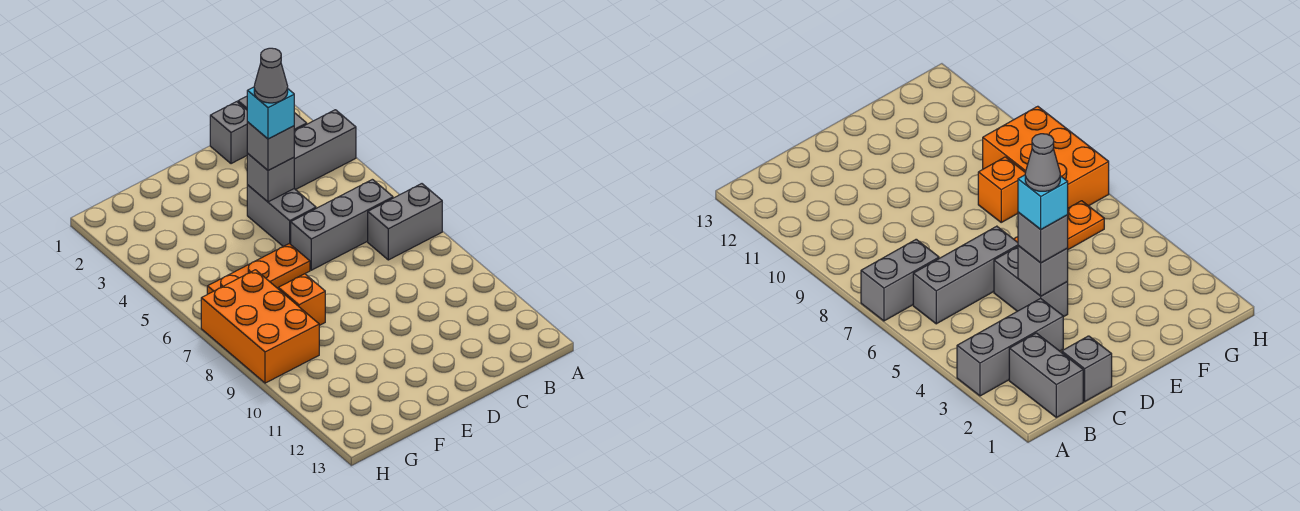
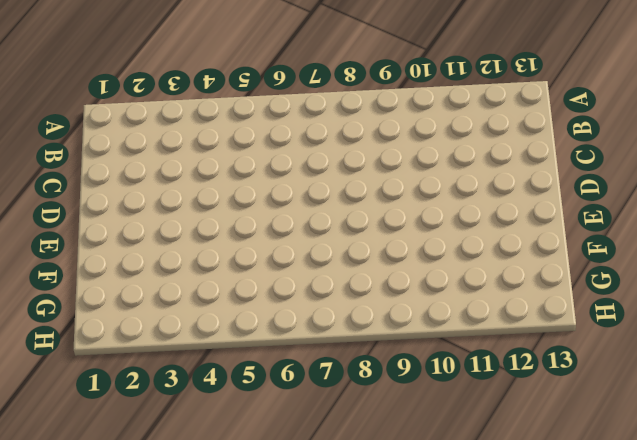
none -> grey brick A3:C3 level 1
none -> grey brick A7:B7 level 1
none -> grey brick B1:B2 level 1

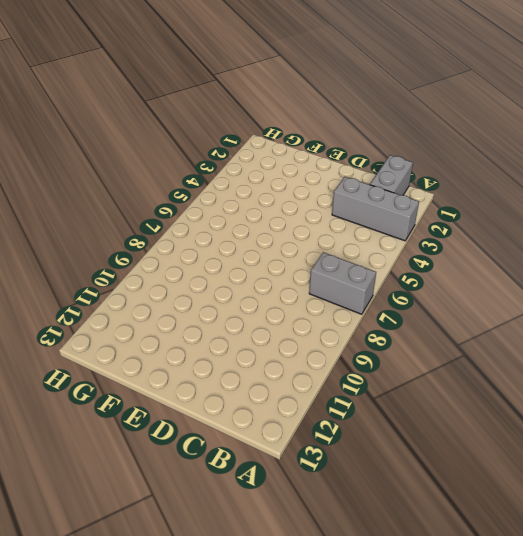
none -> grey brick B6:D6 level 1
none -> grey brick C1 level 1
none -> grey brick D4:D5 level 1

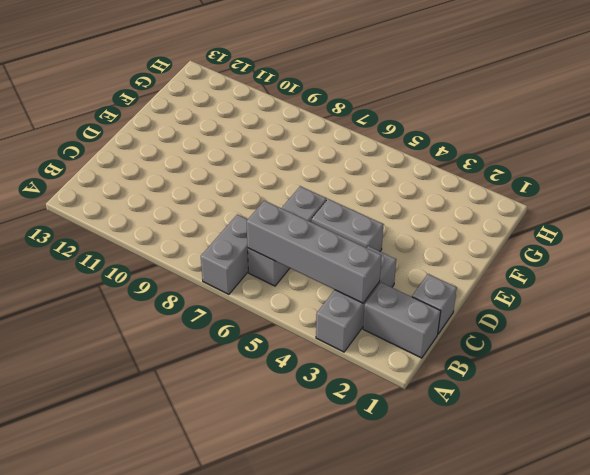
grey brick B3:B6 level 2 -> none
none -> orange plate E6:G6 level 1
none -> orange brick F8 level 1
none -> orange brick G7:H9 level 1

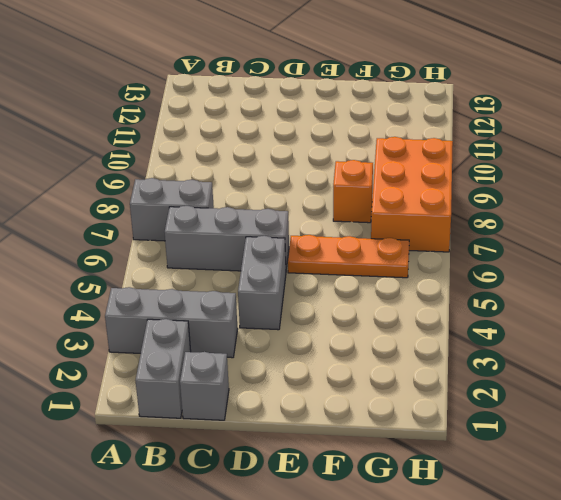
none -> grey brick D4 level 2
none -> grey brick D4 level 3
none -> cyan brick D4 level 4

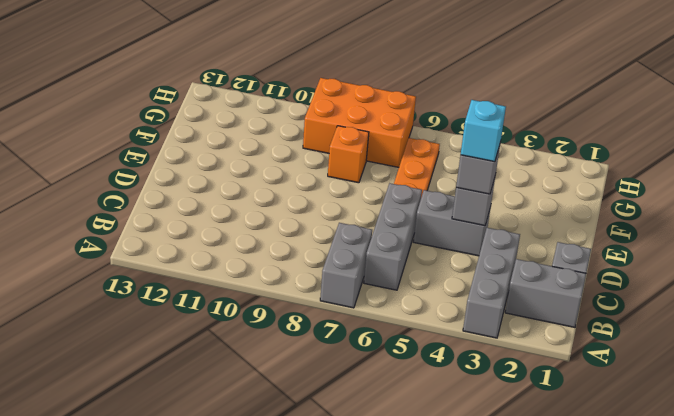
none -> grey cone D4 level 5

